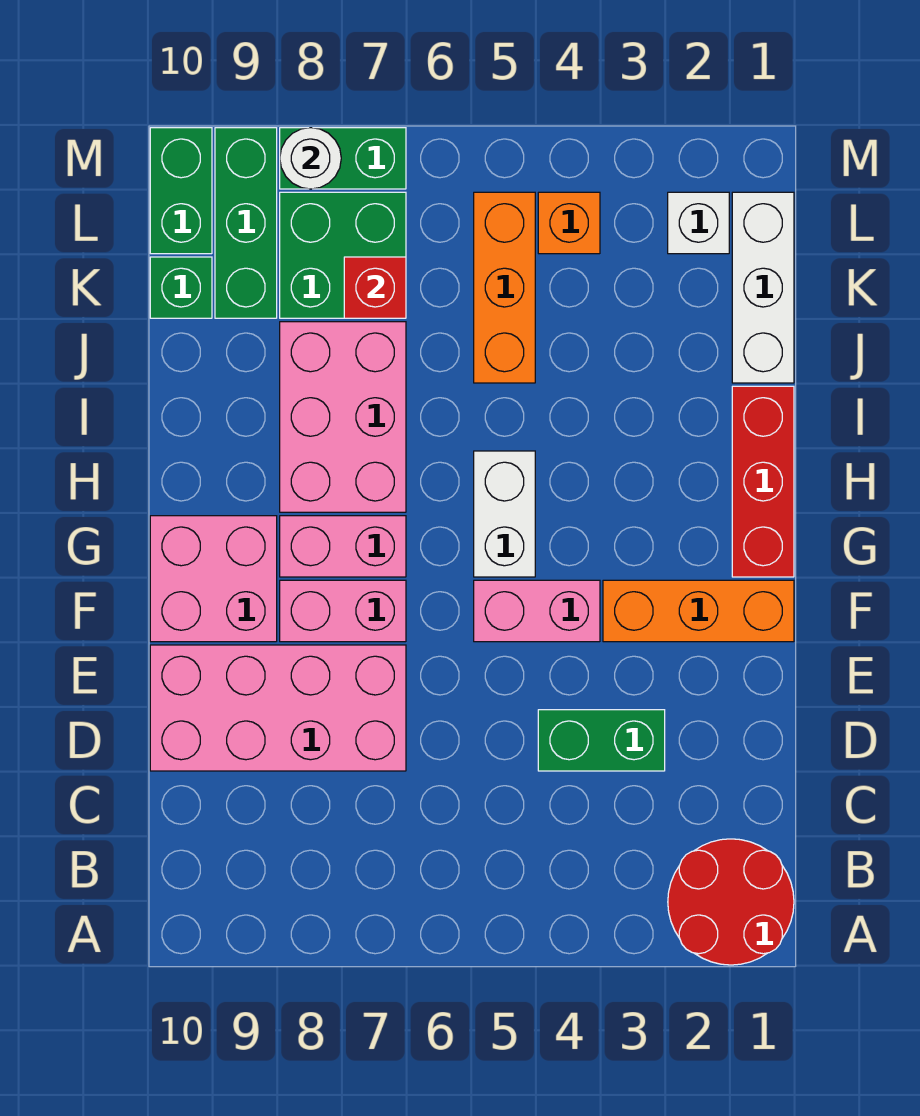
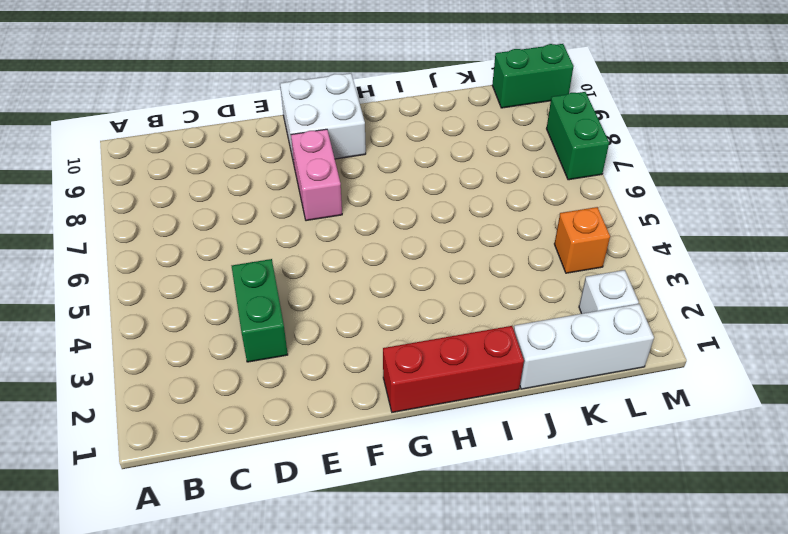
white brick F9:G10 level 1 -> pink brick F9:G10 level 1
none -> red round brick A1:B2 level 1
none -> pink brick D7:E10 level 1
none -> orange brick F1:F3 level 1

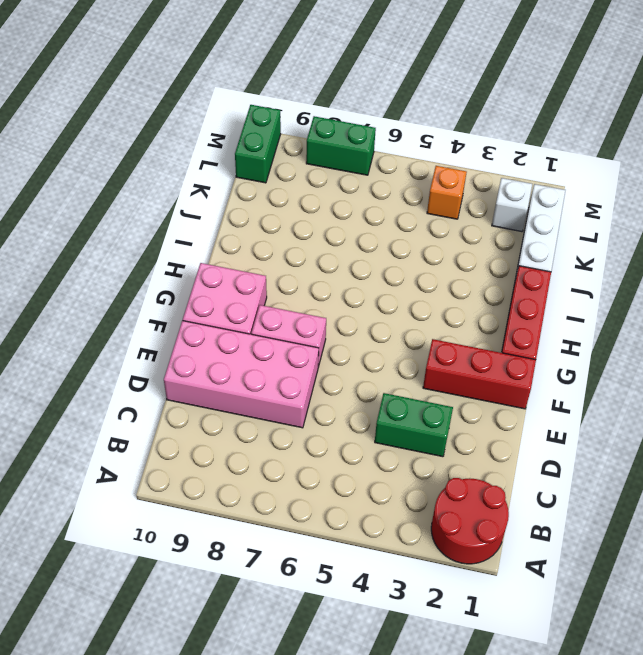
red brick F1:F3 level 1 -> orange brick F1:F3 level 1
none -> pink brick F4:F5 level 1
none -> white brick G5:H5 level 1
none -> pink brick G7:G8 level 1

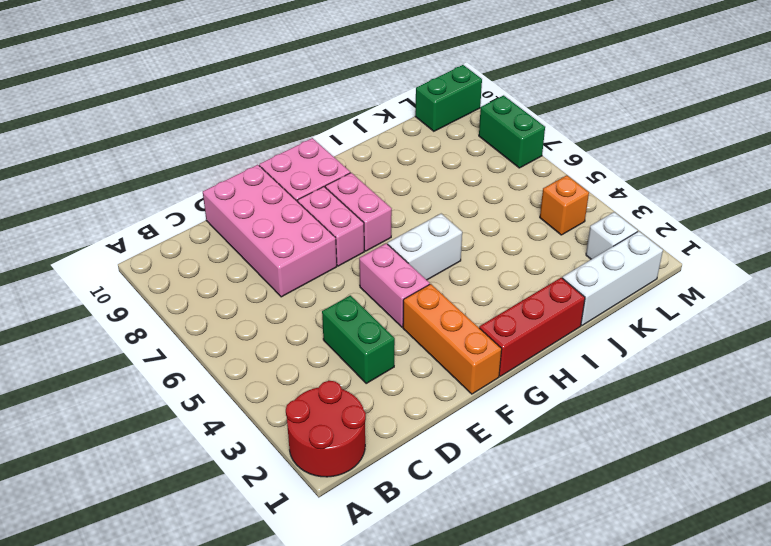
none -> pink brick H7:J8 level 1
none -> orange brick J5:L5 level 1
none -> green brick K7:L8 level 1

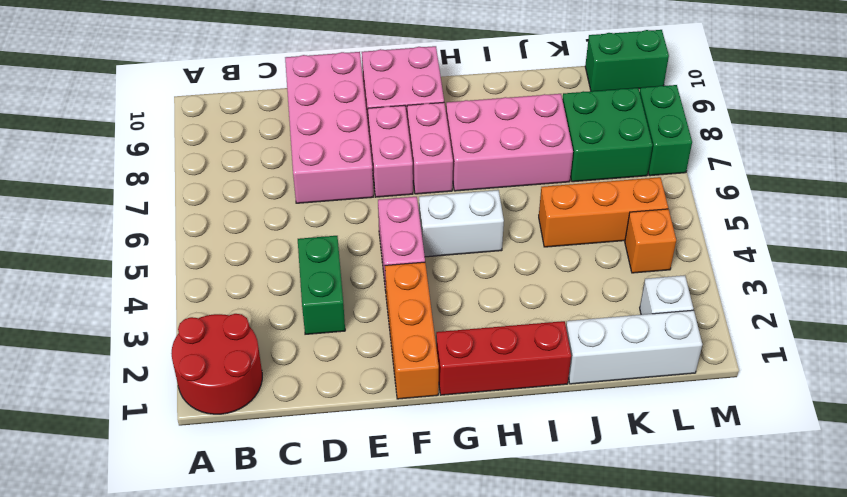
none -> green brick K9:M9 level 1
none -> green brick K10 level 1
none -> red brick K7 level 2

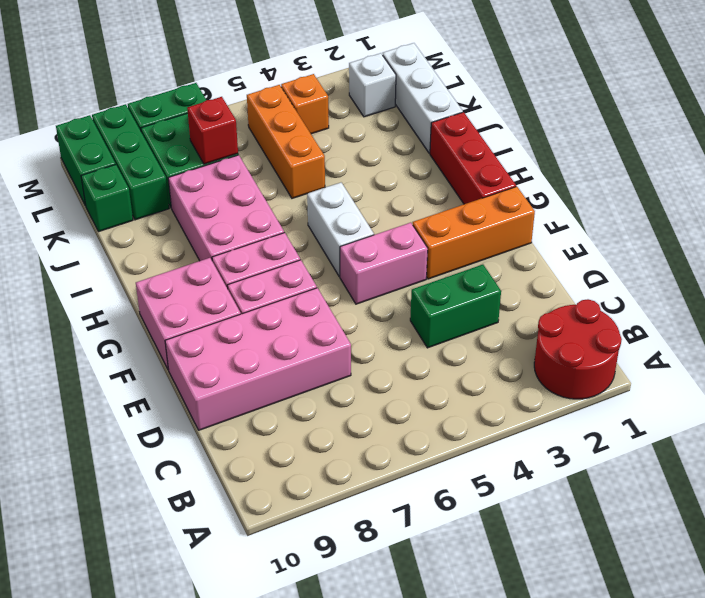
none -> white round brick M8 level 2

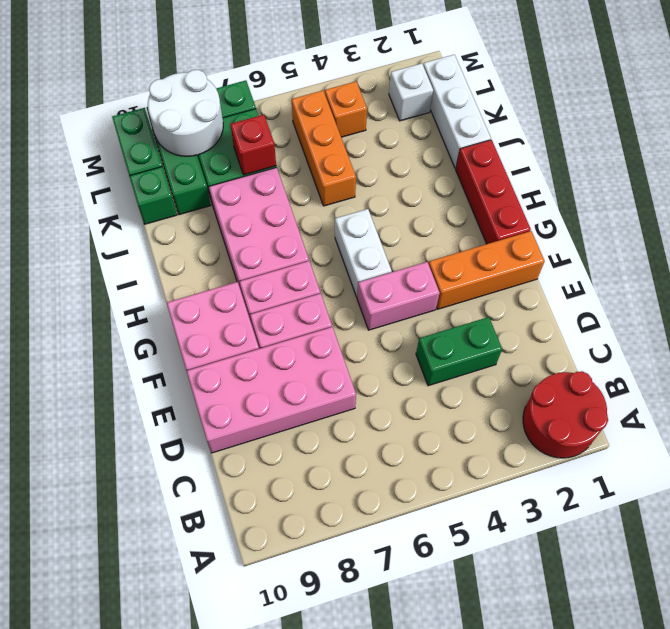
white round brick L8:M9 level 2 -> white round brick M8 level 2

